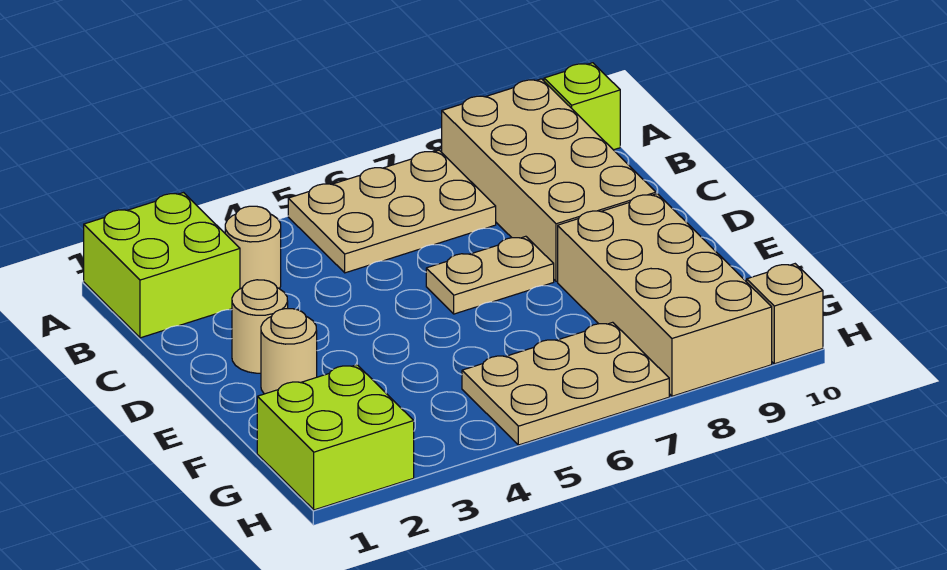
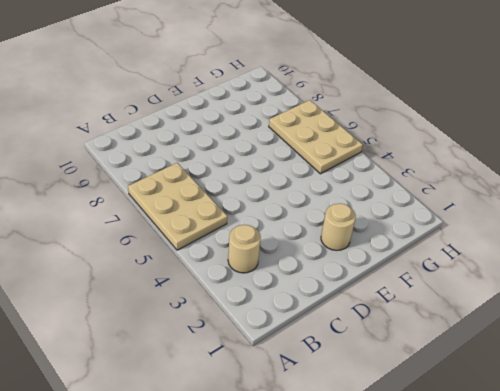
none -> lime brick A1:B2 level 1
none -> tan brick A8:D9 level 1
none -> lime brick A10 level 1

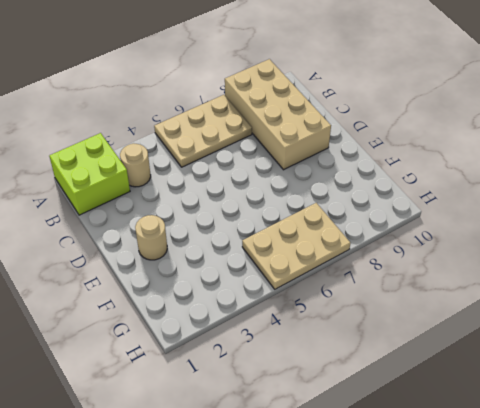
none -> lime brick A10 level 1
none -> tan round brick D2 level 1
none -> tan plate D6:D7 level 1

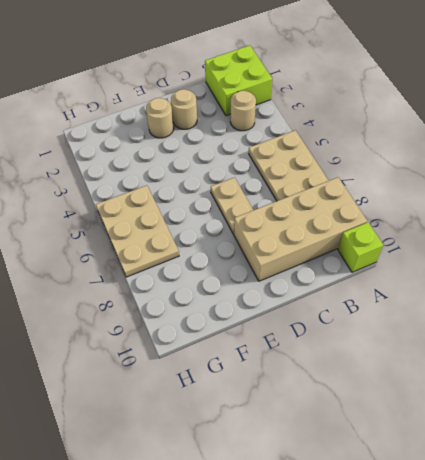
none -> tan brick E8:H9 level 1
none -> lime brick G1:H2 level 1
none -> tan brick H10 level 1

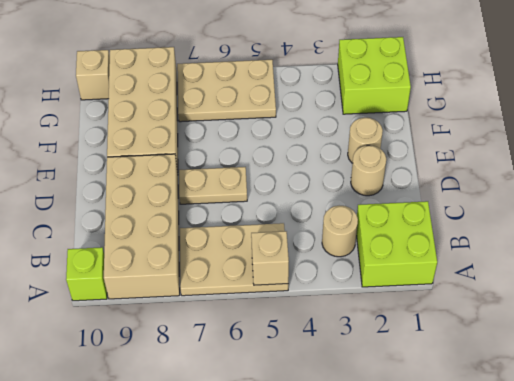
tan brick A5 level 2 -> none

